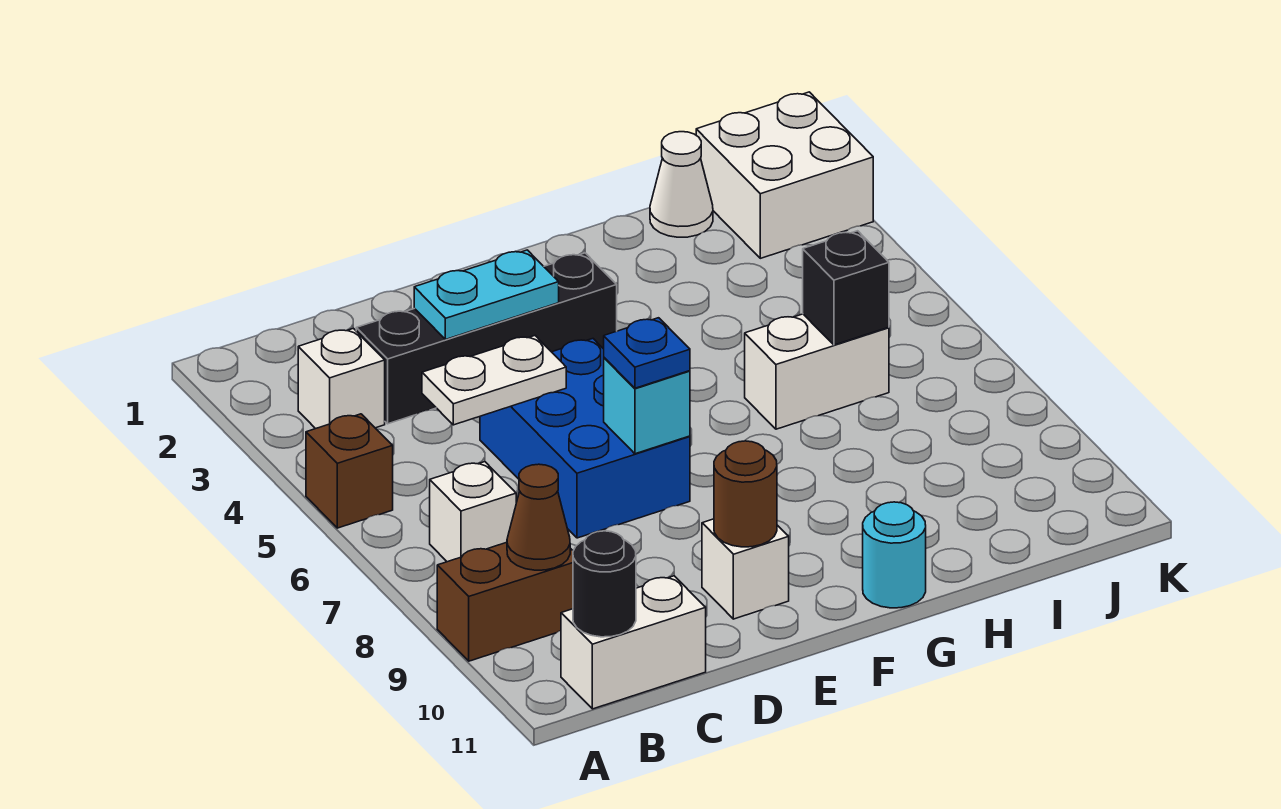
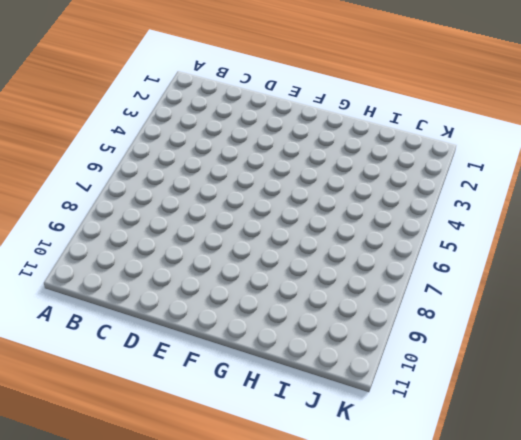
none -> brown brick A5 level 1
none -> brown brick A9:B9 level 1
none -> white brick B3 level 1

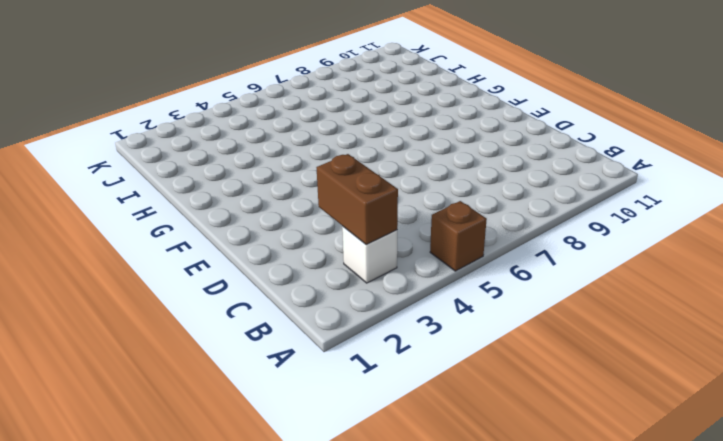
brown brick B3:C3 level 2 -> brown brick A9:B9 level 1
none -> white brick B7 level 1
none -> white brick B11:C11 level 1
none -> black brick C3:F3 level 1

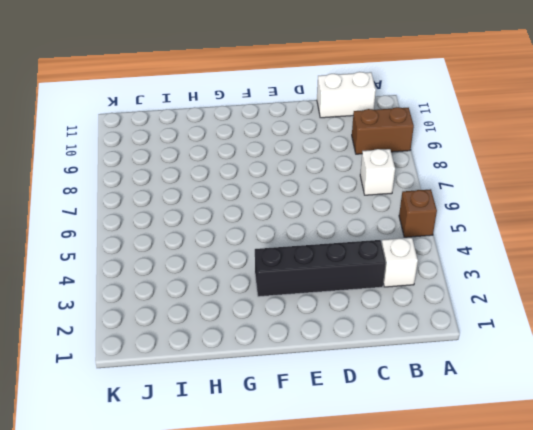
none -> blue brick D5:E7 level 1
none -> white brick E10 level 1
none -> cyan round brick G11 level 1

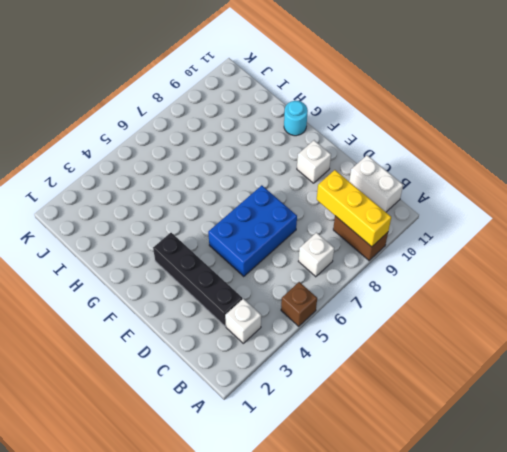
yellow brick A9:C9 level 2 -> brown cone B9 level 2
none -> white brick H6:I6 level 1
none -> white cone I1 level 1
none -> white brick J1:K2 level 1

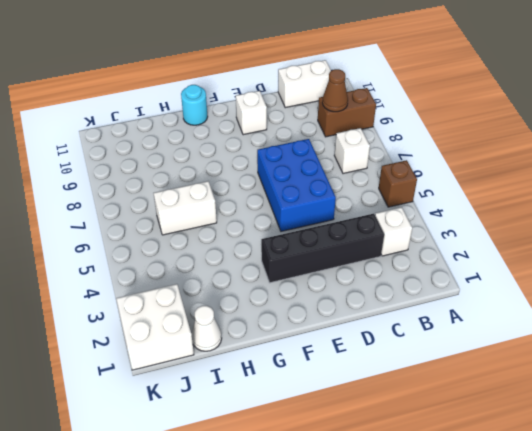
none -> black round brick B11 level 2
none -> white plate C5:D5 level 2
none -> cyan plate D3:E3 level 2

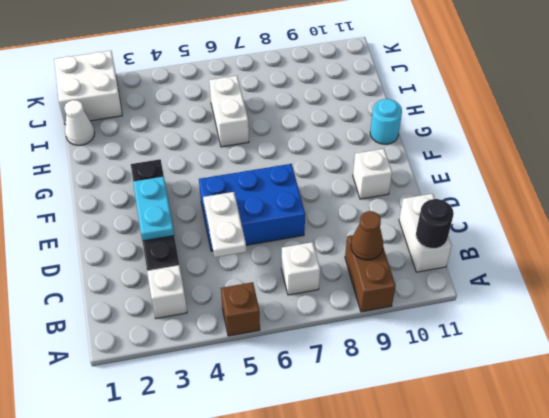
none -> cyan brick E7 level 2
none -> brown round brick E10 level 2
none -> black brick I6 level 2

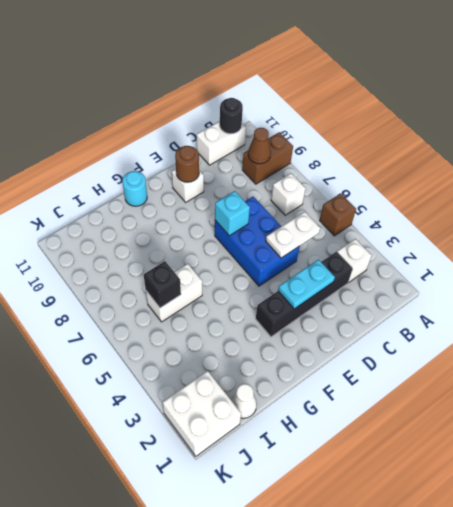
none -> blue plate E7 level 3

